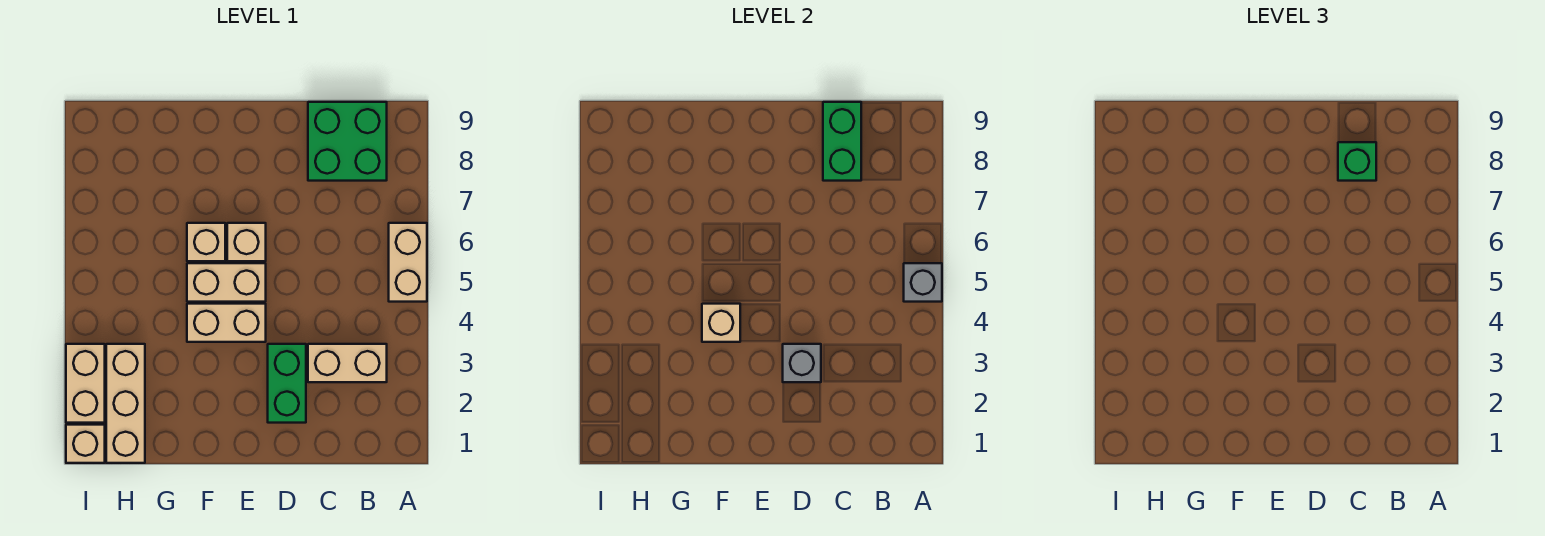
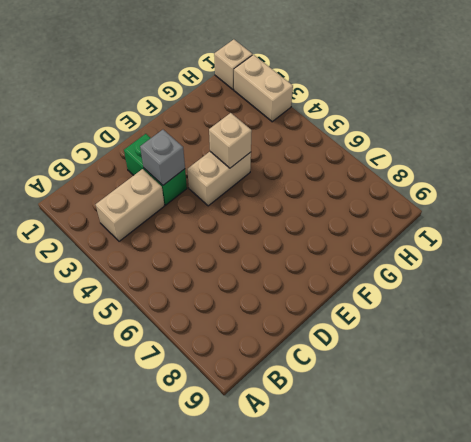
none -> tan brick A5:A6 level 1
none -> green brick B8:C9 level 1
none -> tan brick E5:F5 level 1

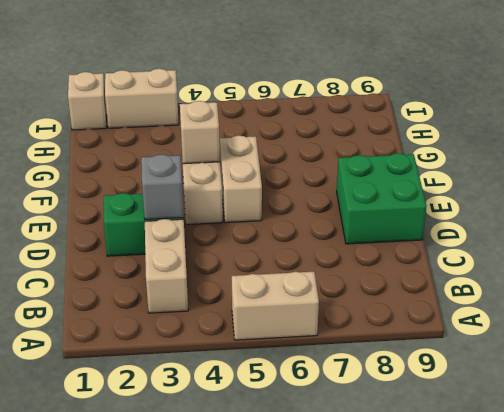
green brick D8:E9 level 1 -> green brick B8:C9 level 1
none -> tan brick E6 level 1
none -> tan brick F6 level 1
none -> tan brick H1:H3 level 1

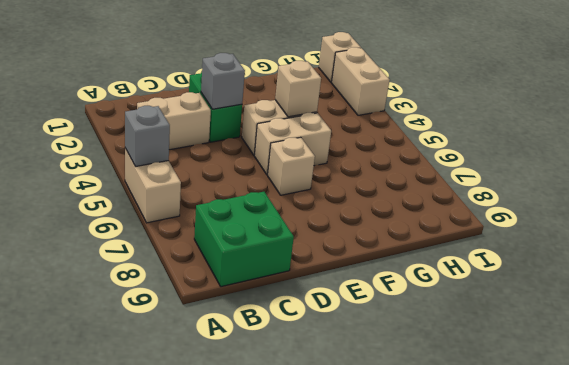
none -> tan brick F6 level 1
none -> tan brick H1:H3 level 1
none -> green brick C8:C9 level 2

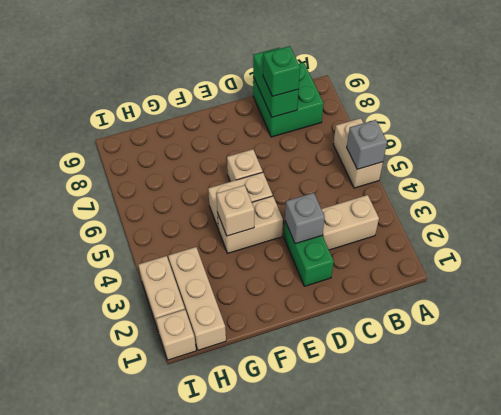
none -> tan brick F6 level 1

